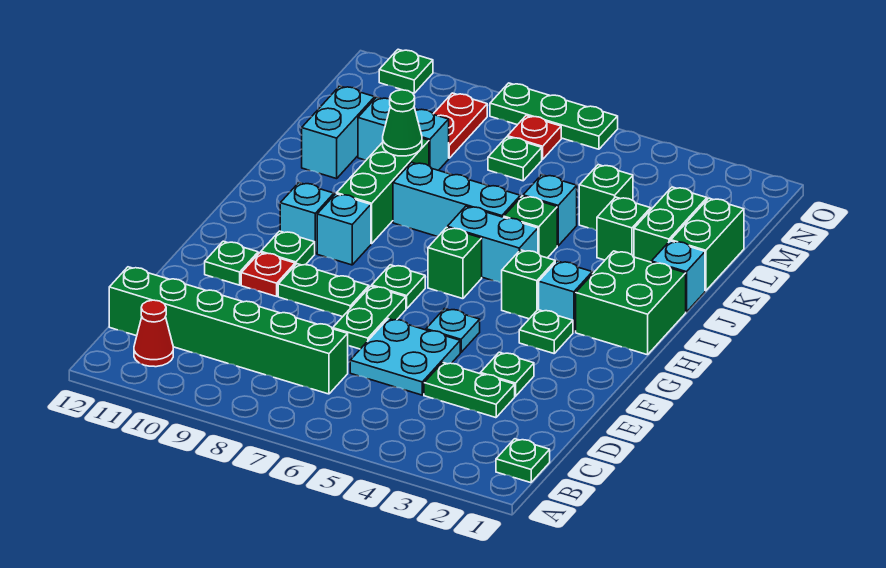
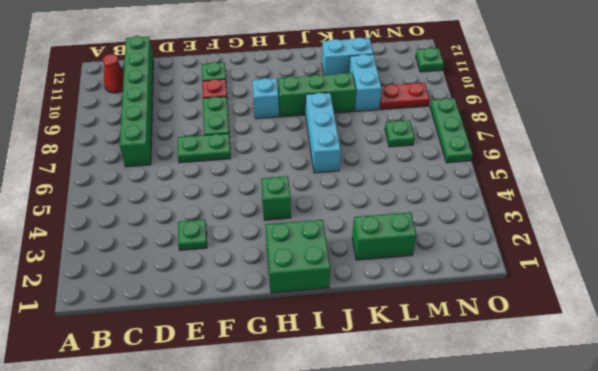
none -> green plate B1 level 1
none -> green plate D3:D4 level 1
none -> cyan plate D5:E6 level 1
none -> cyan plate F5 level 1

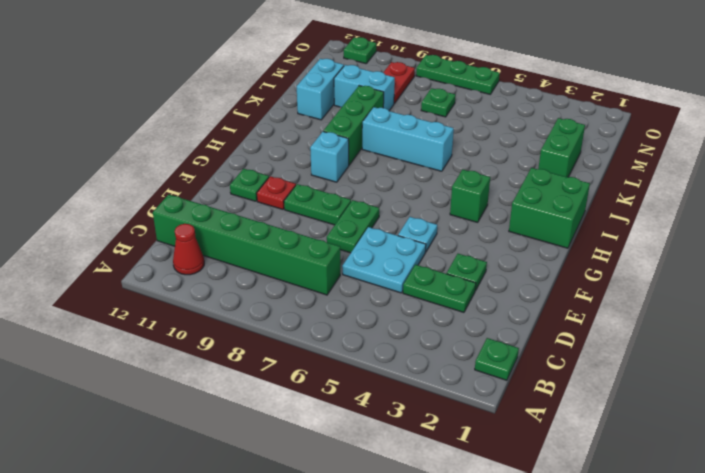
none -> green plate G3 level 1
none -> green plate G7 level 1
none -> green plate G10 level 1
none -> cyan brick H3 level 1

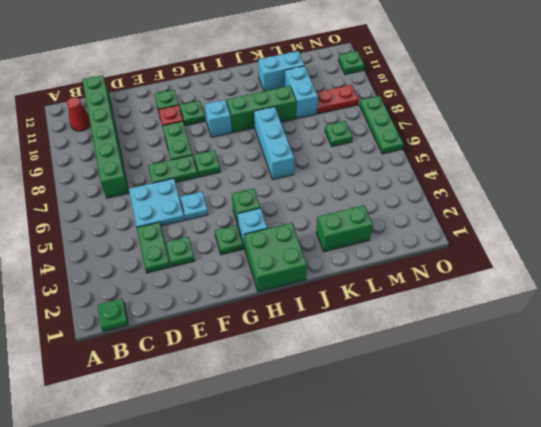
none -> green brick H6 level 1
none -> cyan brick H10 level 1
none -> cyan brick I5:I6 level 1
none -> cyan brick J1 level 1

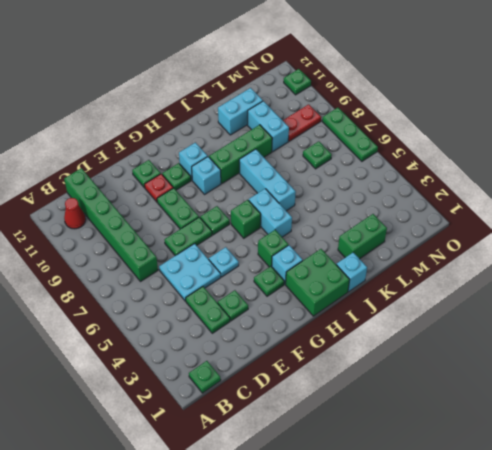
none -> green brick J5 level 1
none -> green brick K1:L1 level 1
none -> green brick K3 level 1
none -> cyan brick K5 level 1

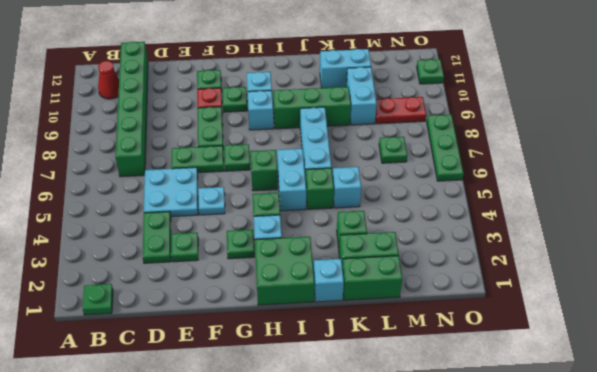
none -> green brick L4 level 1
none -> red plate N7 level 1
none -> green cone K9 level 2

